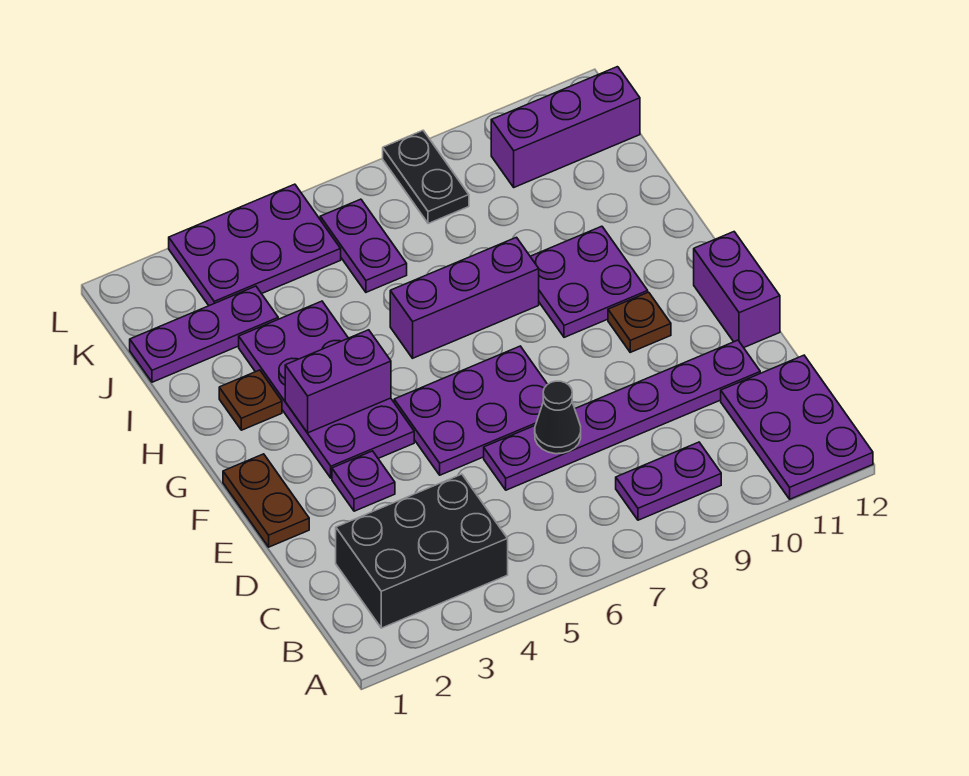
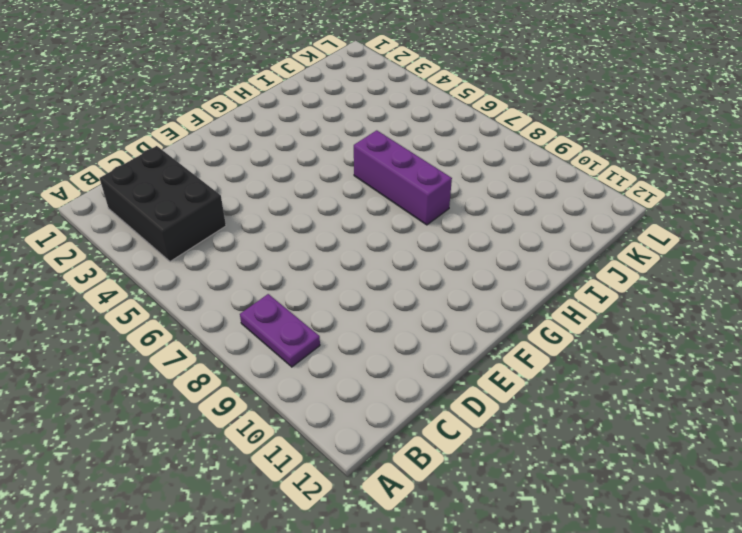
none -> purple plate A11:C12 level 1
none -> purple plate D6:D11 level 1
none -> brown plate E1:F1 level 1

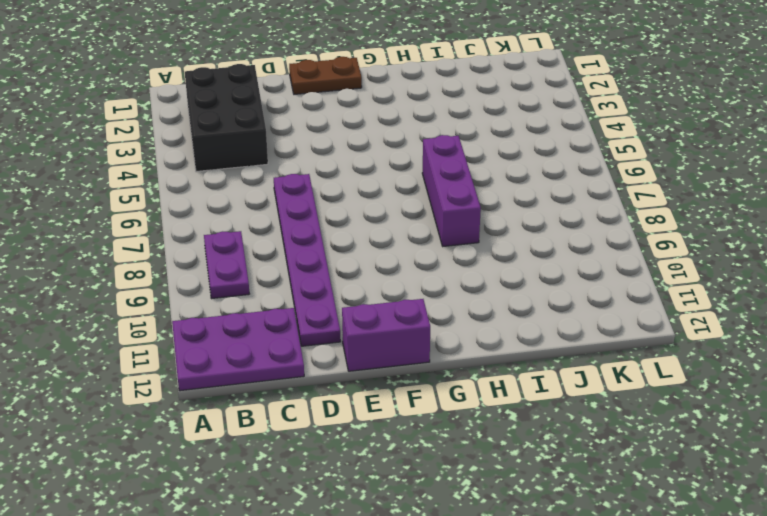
none -> purple plate E3 level 1
none -> purple plate E5:F7 level 1
none -> purple plate F3:I4 level 1

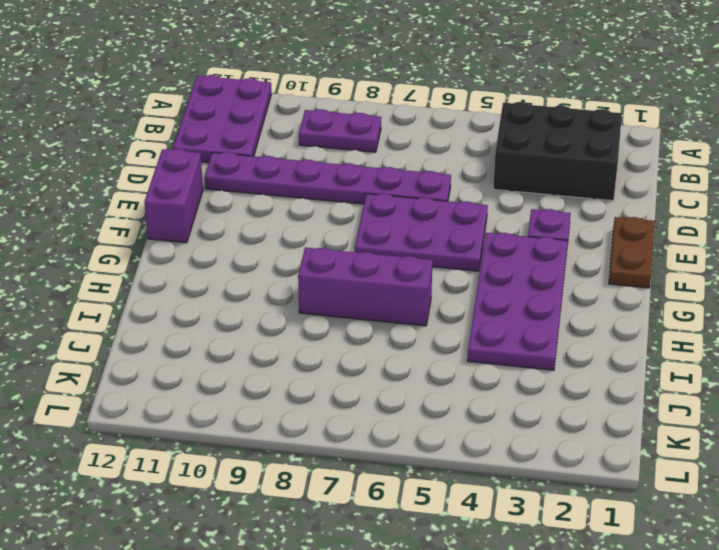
none -> brown plate F10 level 1
none -> purple plate G9:H10 level 1
none -> brown plate H2 level 1

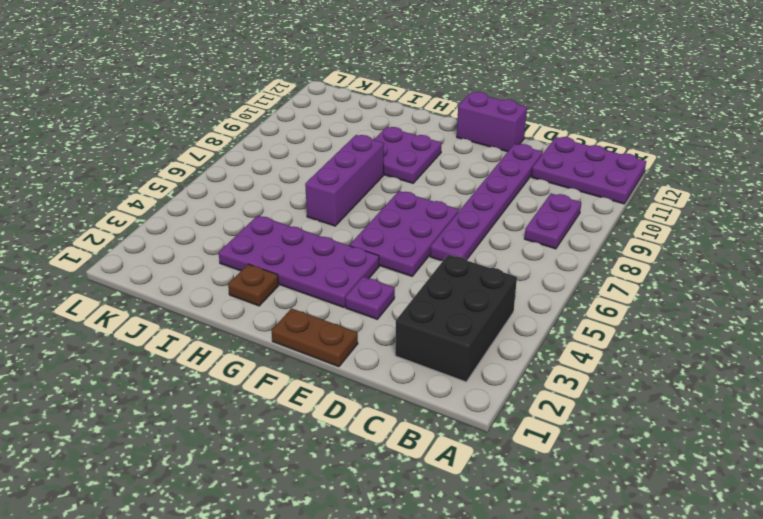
none -> brown plate F10 level 1
none -> purple plate J1:J3 level 1
none -> purple plate J6:K6 level 1

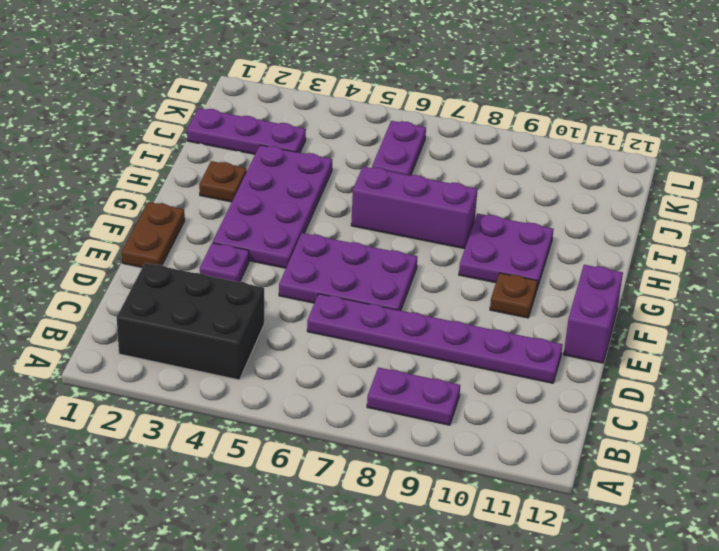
none -> purple plate A11:C12 level 1
none -> purple plate K3:L5 level 1
none -> black plate K8:L8 level 1

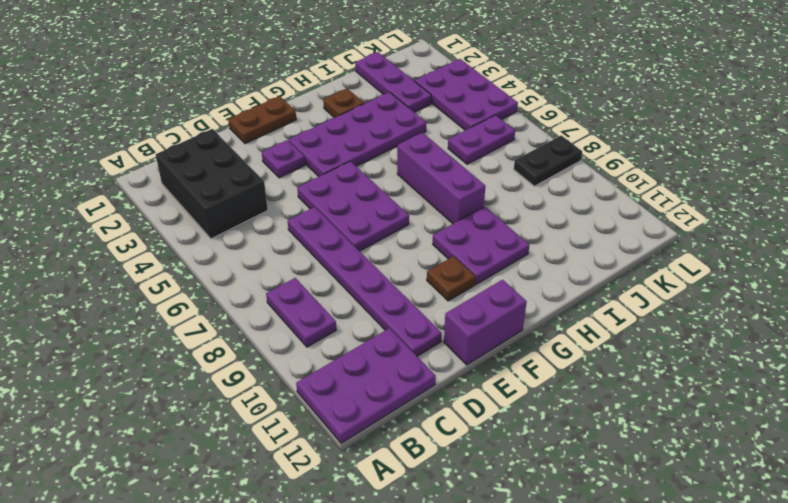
none -> purple brick K10:K12 level 1
none -> black cone D7 level 2
none -> purple brick G3:G4 level 2

